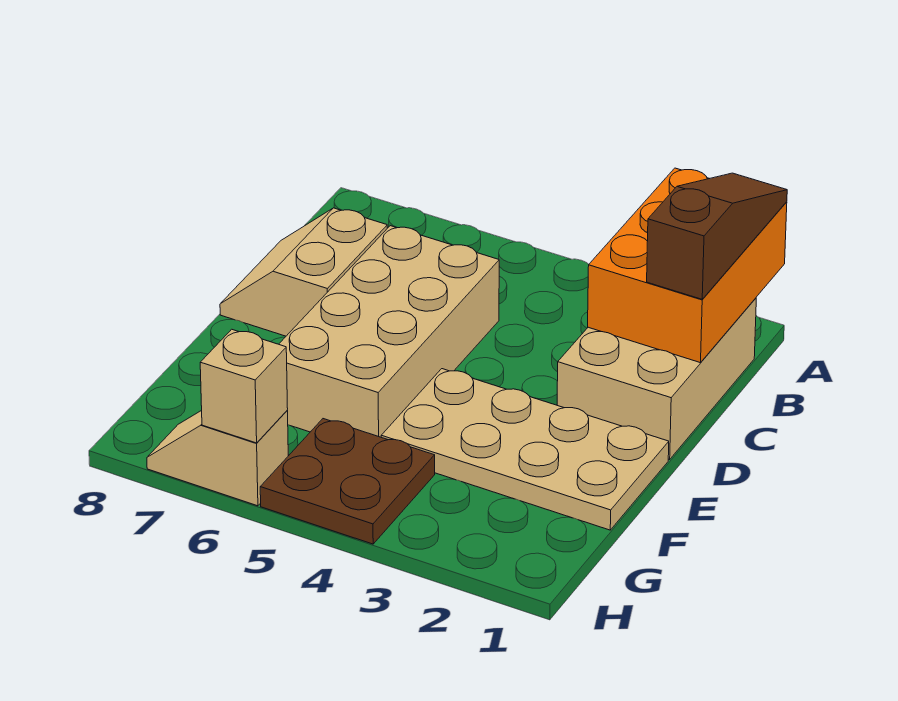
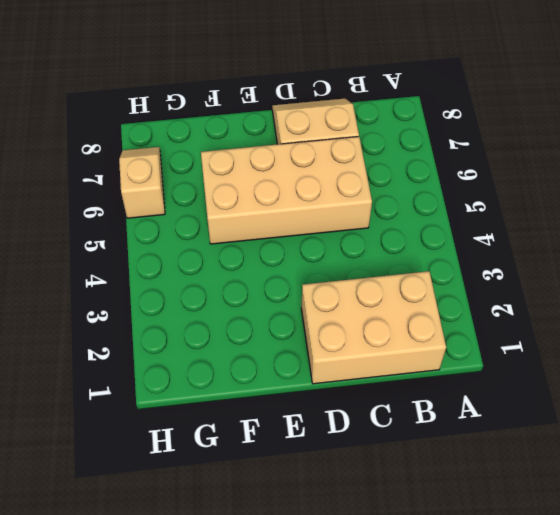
none -> tan plate E1:F4 level 1
none -> brown plate G4:H5 level 1

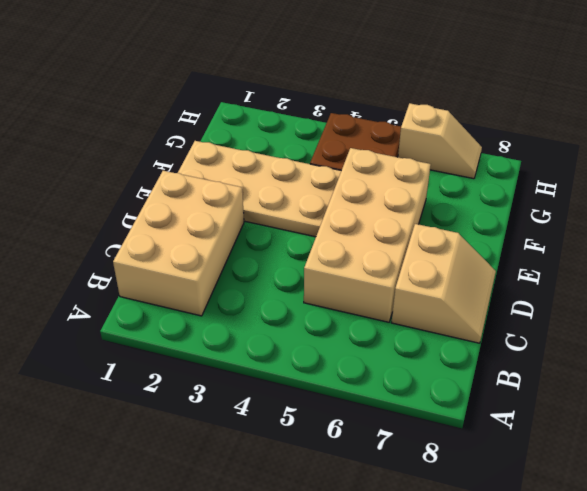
none -> orange brick A1:C2 level 2
none -> tan brick H6 level 2

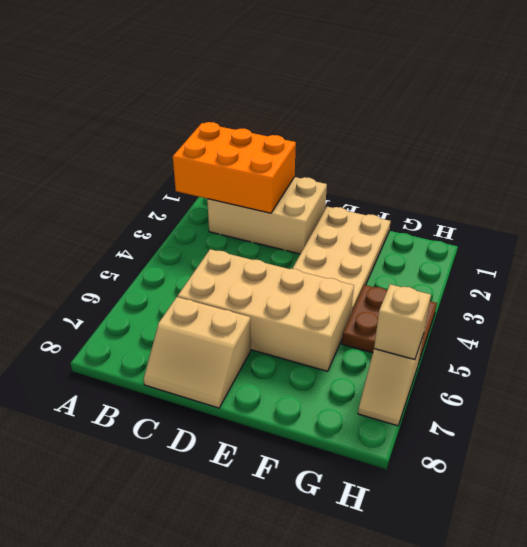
none -> brown slope A1:C1 level 3 top C

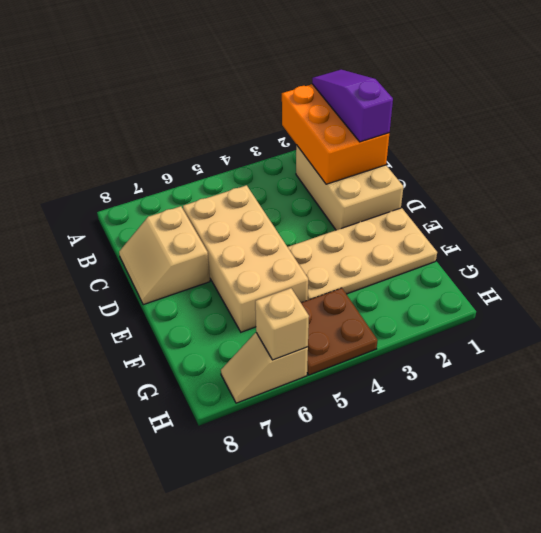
purple slope A1:C1 level 3 top C -> brown slope A1:C1 level 3 top C

